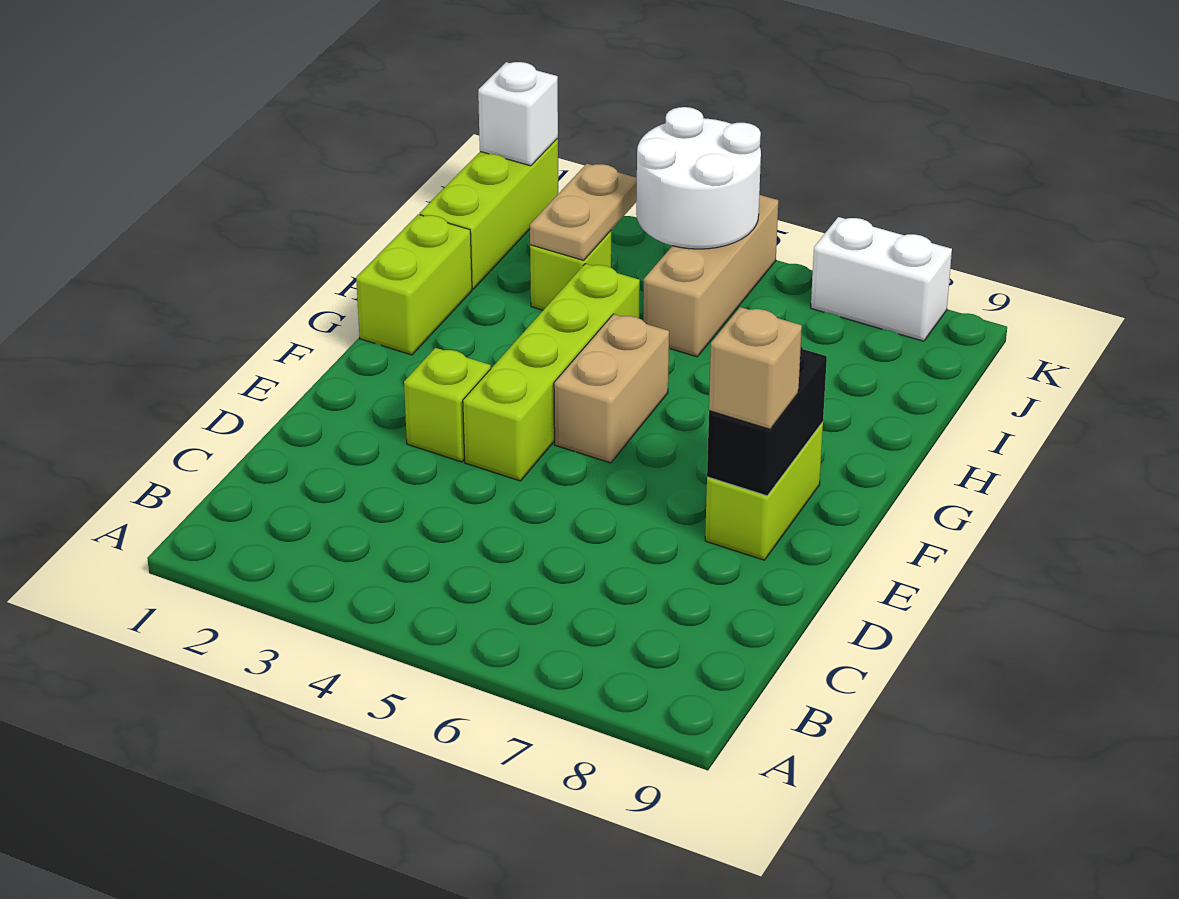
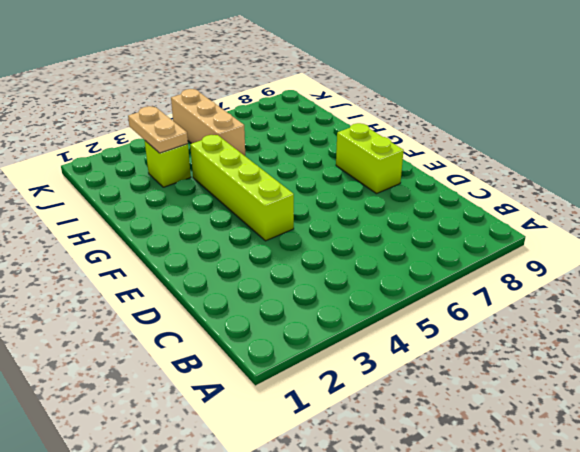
none -> lime brick E3 level 1
none -> tan brick F5:G5 level 1
none -> lime brick G1:H1 level 1

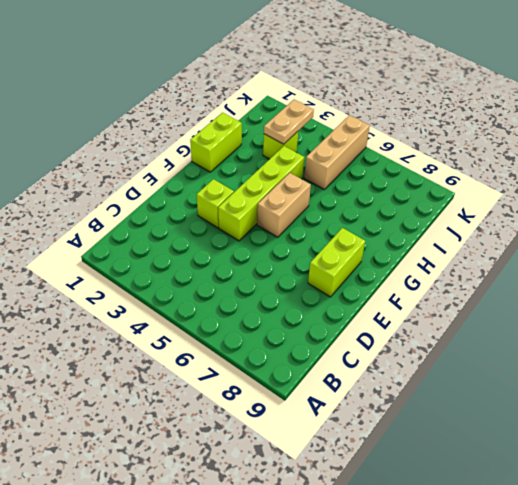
none -> lime brick I1:K1 level 1
none -> white brick K7:K8 level 1
none -> black brick E8:F8 level 2

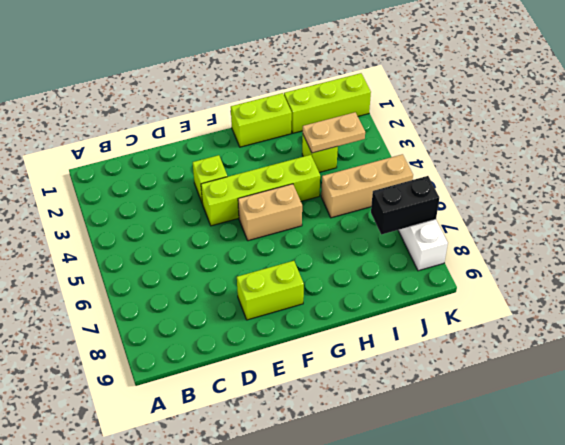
black brick J7:K7 level 2 -> black brick E8:F8 level 2
none -> white round brick J4:K5 level 2
none -> white brick K1 level 2
none -> tan brick E8 level 3

